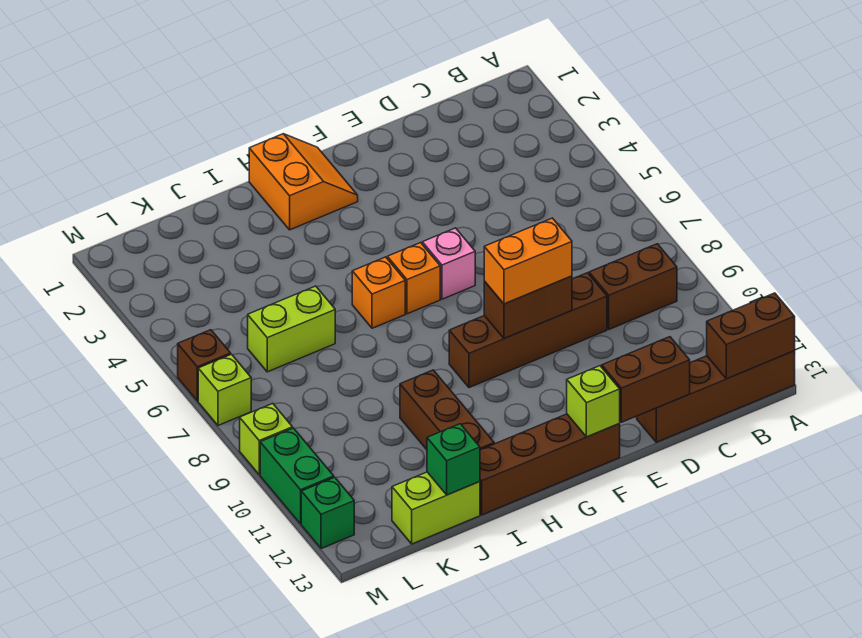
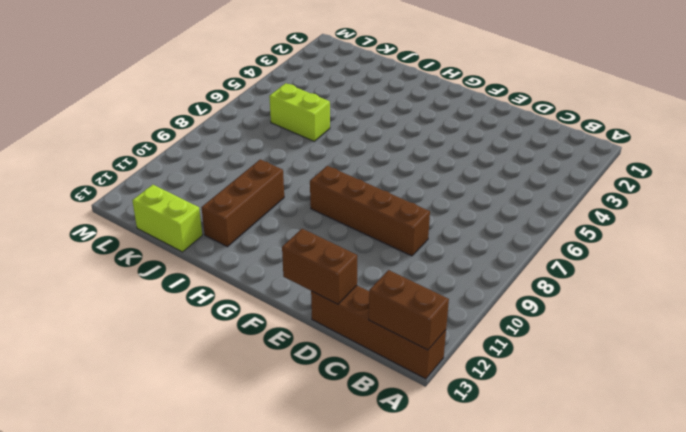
none -> brown brick B9:C9 level 1
none -> pink brick F6 level 1
none -> brown brick F13:I13 level 1

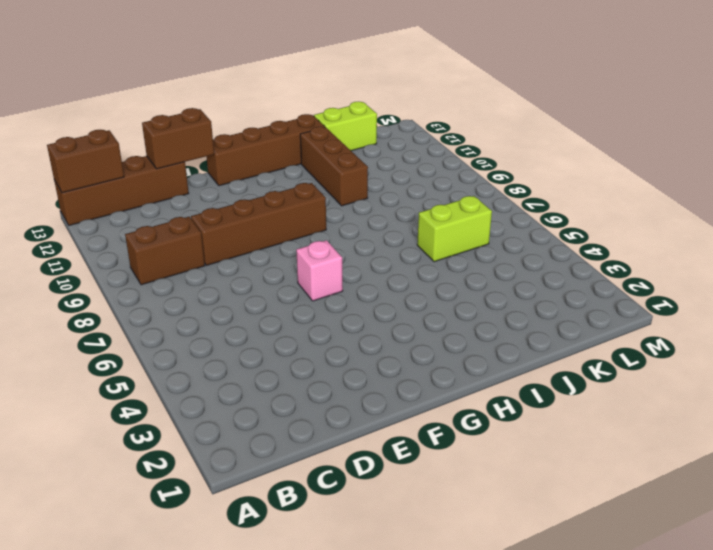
none -> orange slope G1:H2 level 1 top H
none -> orange brick G6 level 1
none -> orange brick H6 level 1

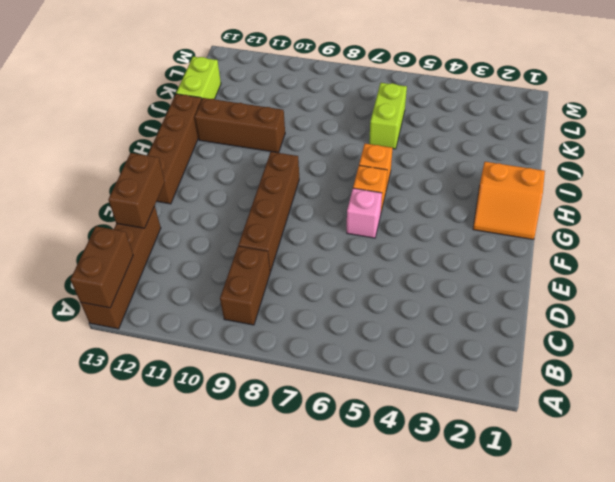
none -> brown brick M6 level 1
none -> lime brick M7 level 1
none -> lime brick M9 level 1

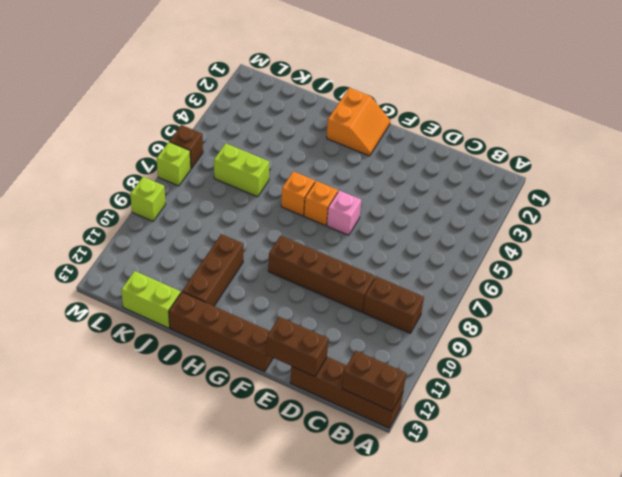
none -> green brick M10:M11 level 1
none -> green brick M12 level 1
none -> brown brick E9:F9 level 2

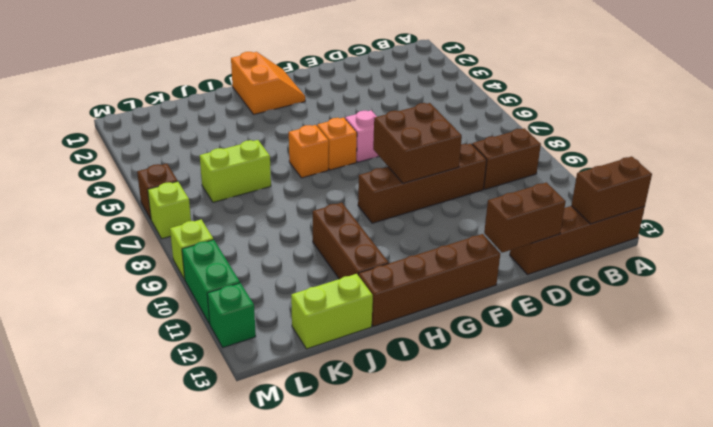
brown brick E8:F9 level 2 -> brown brick E9:F9 level 2
none -> lime brick F13 level 2
none -> green brick J13 level 2
none -> orange brick E9:F9 level 3

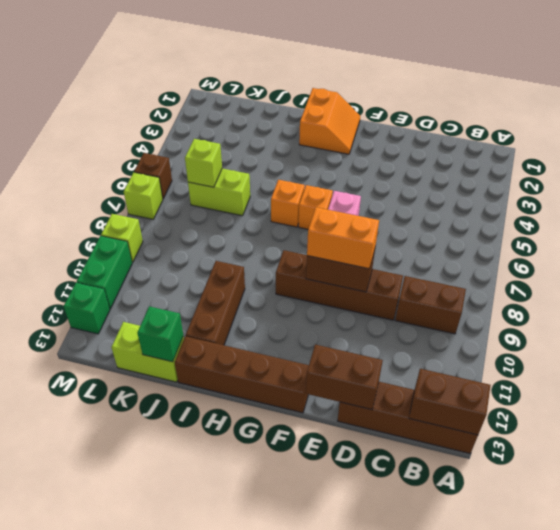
lime brick K6 level 2 -> lime brick F13 level 2

